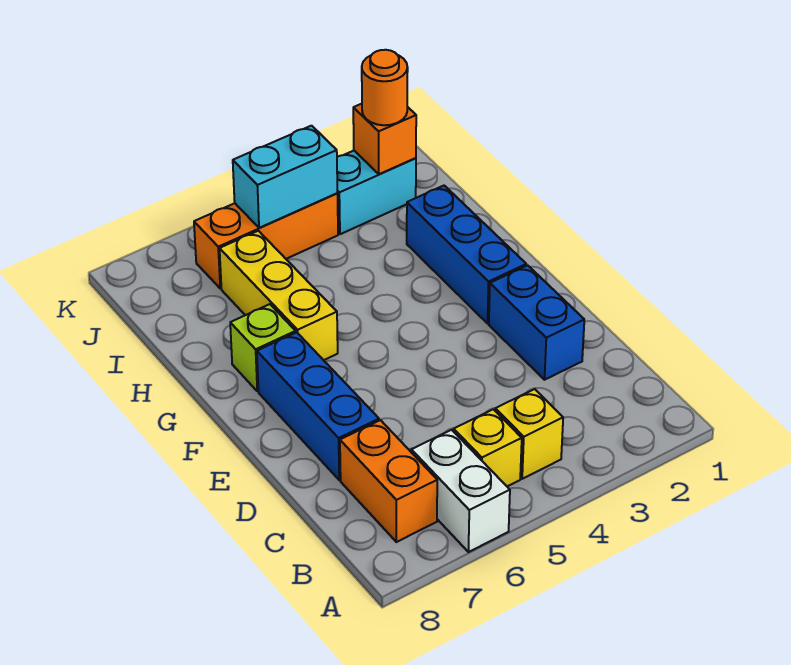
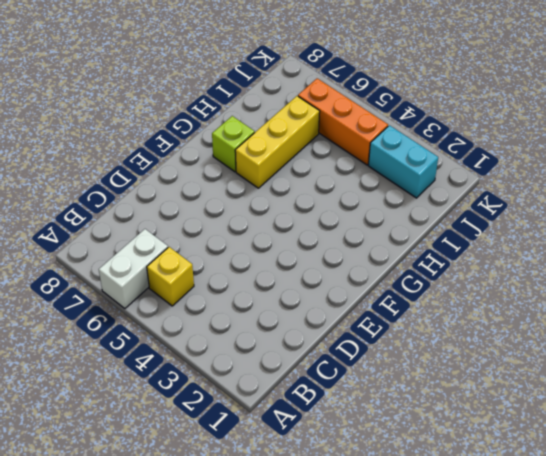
none -> yellow brick B4 level 1
none -> orange brick B7:C7 level 1
none -> blue brick D2:E2 level 1

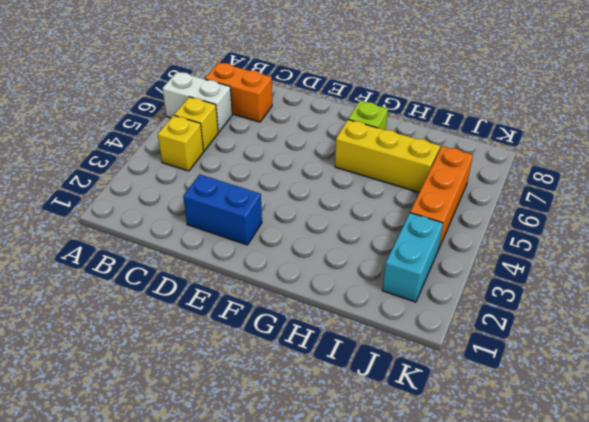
none -> blue brick D7:F7 level 1
none -> blue brick F2:H2 level 1
none -> orange brick J2 level 2

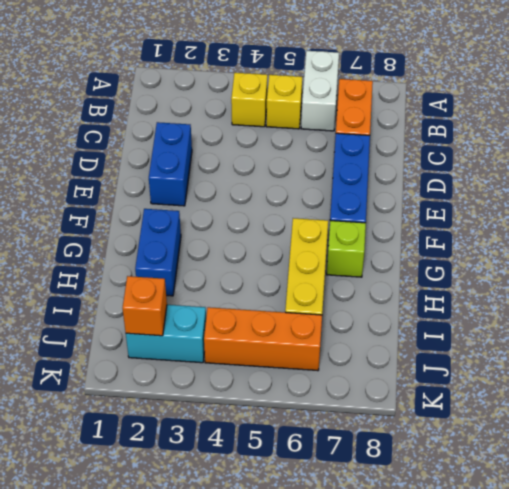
blue brick G2:H2 level 1 -> blue brick F2:H2 level 1
none -> cyan brick J4:J5 level 2
none -> orange round brick J2 level 3

